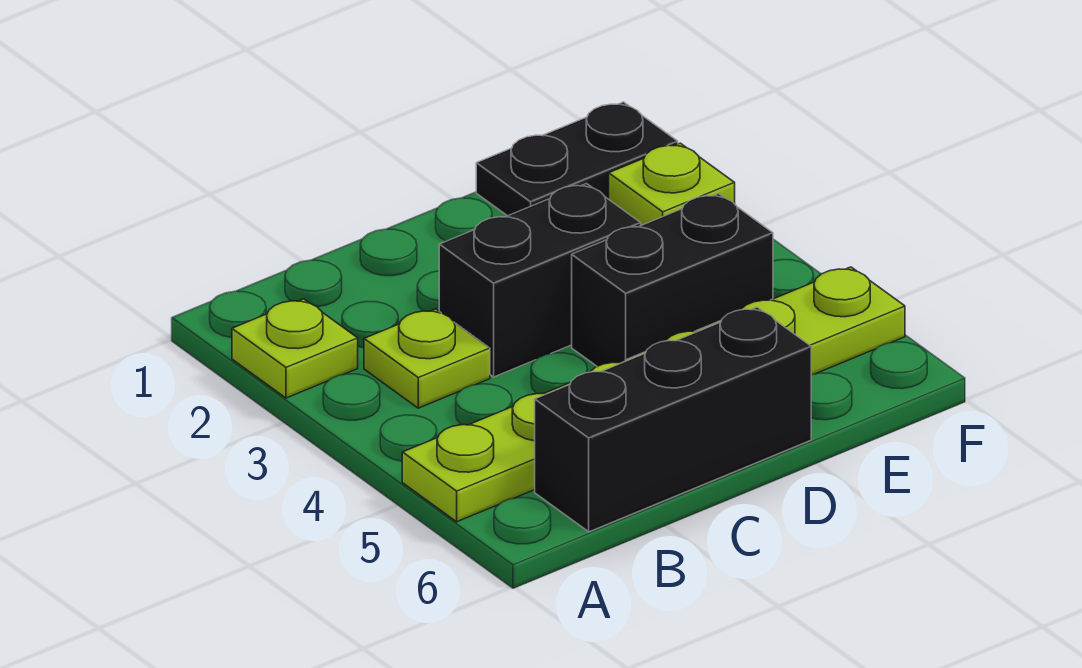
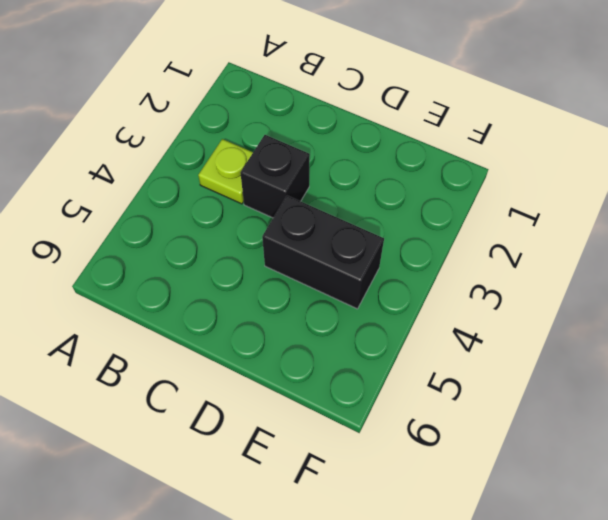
black brick C3 level 1 -> black brick C3:D3 level 1
none -> lime plate A2 level 1
none -> lime plate A5:F5 level 1

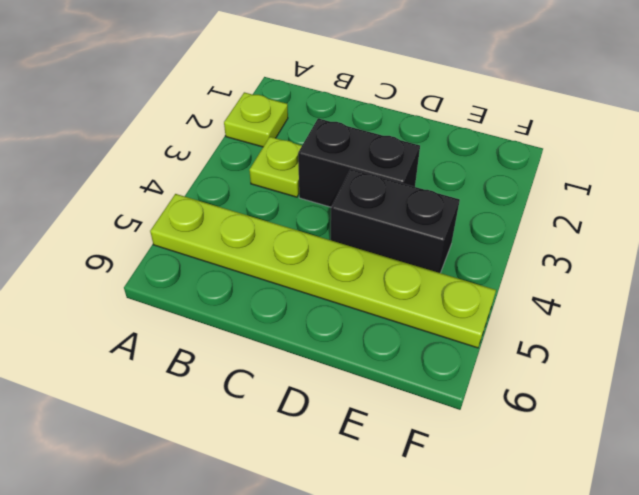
none -> black brick B6:D6 level 1
none -> black plate E1:F1 level 1

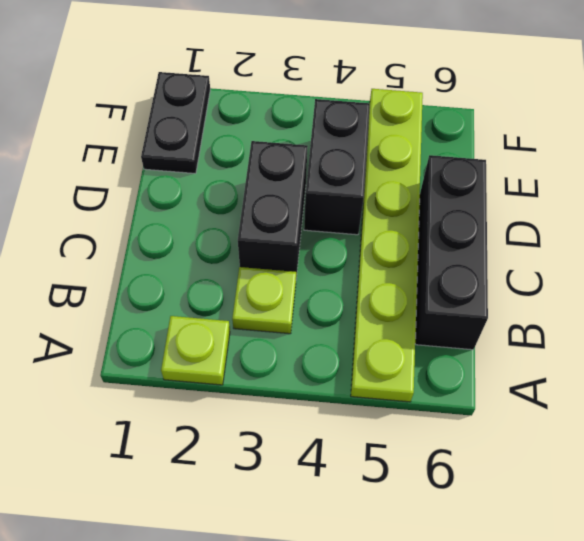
none -> lime plate F2 level 1

